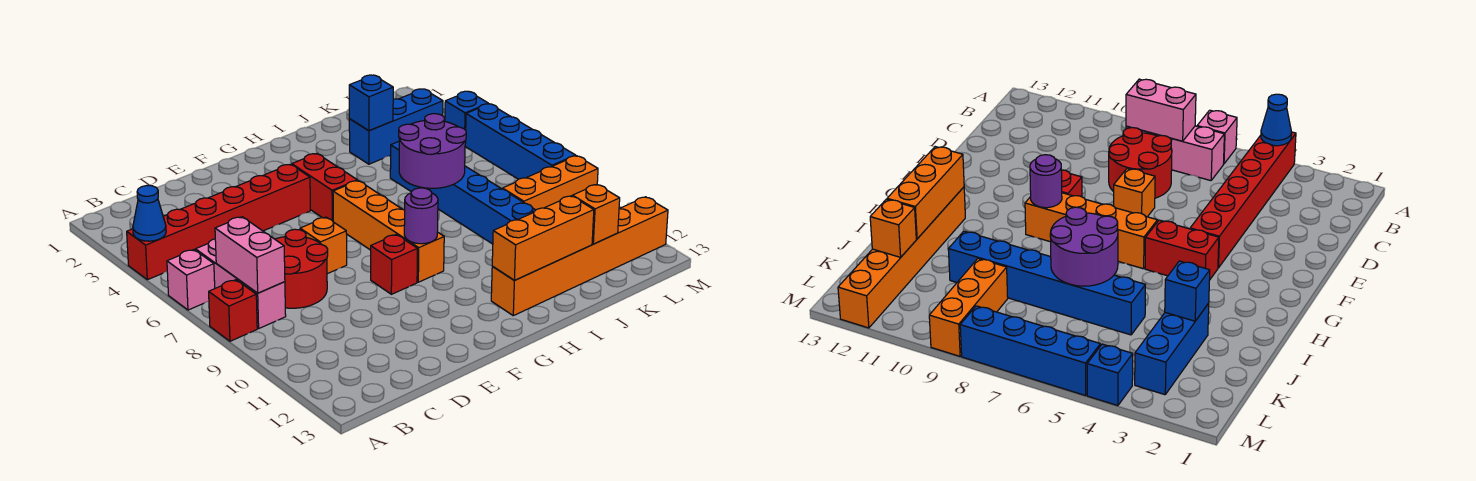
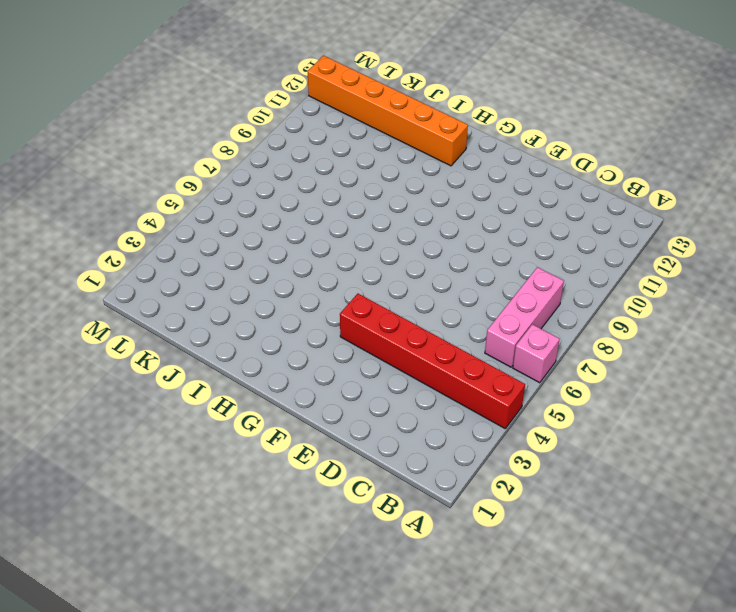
none -> red brick A8 level 1
none -> red round brick C7:D8 level 1
none -> orange brick E7 level 1

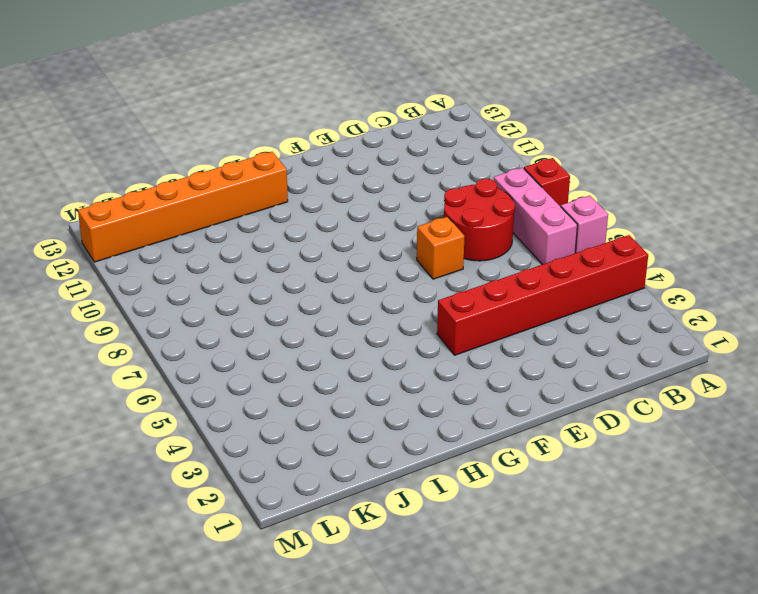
none -> red brick F9 level 1
none -> red brick G4:G5 level 1
none -> orange brick G6:G9 level 1

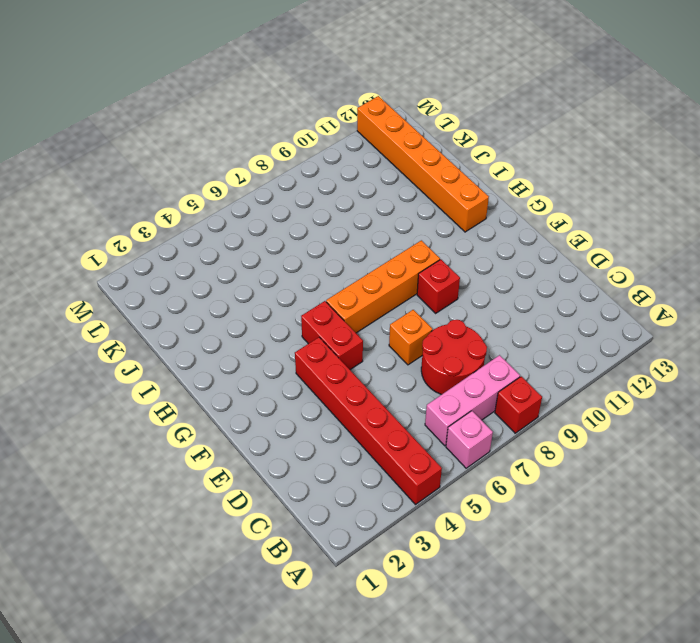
red brick F5:G5 level 1 -> red brick G4:G5 level 1
none -> blue brick J3:L3 level 1
none -> blue brick J5:J10 level 1
none -> orange brick K9:M9 level 1

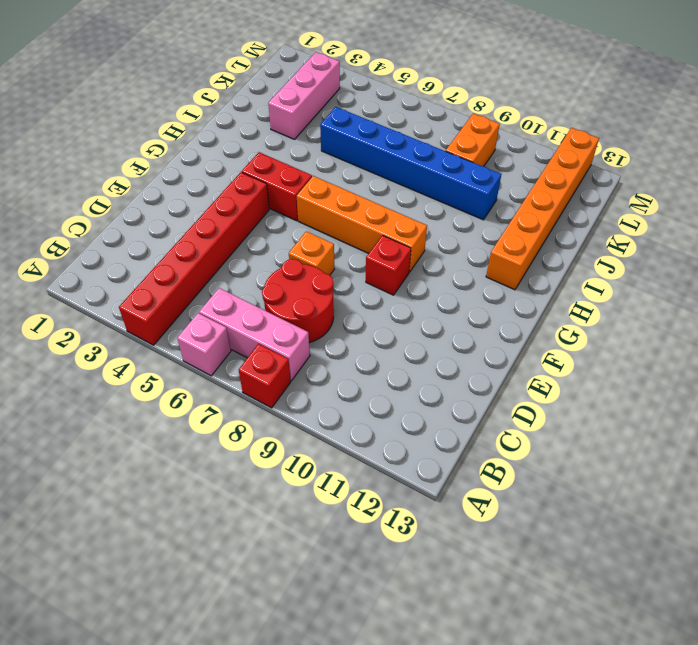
pink brick J3:L3 level 1 -> blue brick J3:L3 level 1
orange brick K9:L9 level 1 -> orange brick K9:M9 level 1
none -> blue brick M4 level 1
none -> blue brick M5:M8 level 1
none -> blue cone A4 level 2

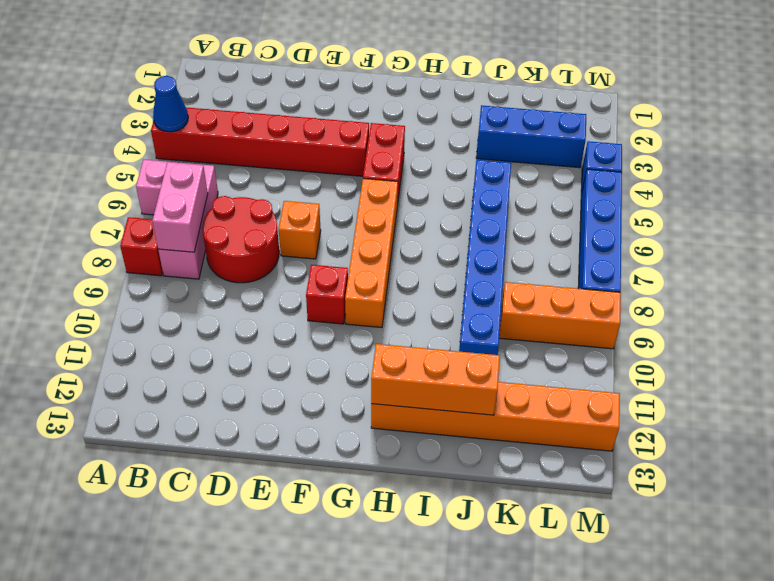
none -> purple round brick G9 level 2
none -> purple round brick I6:J7 level 2
none -> blue brick J3 level 2

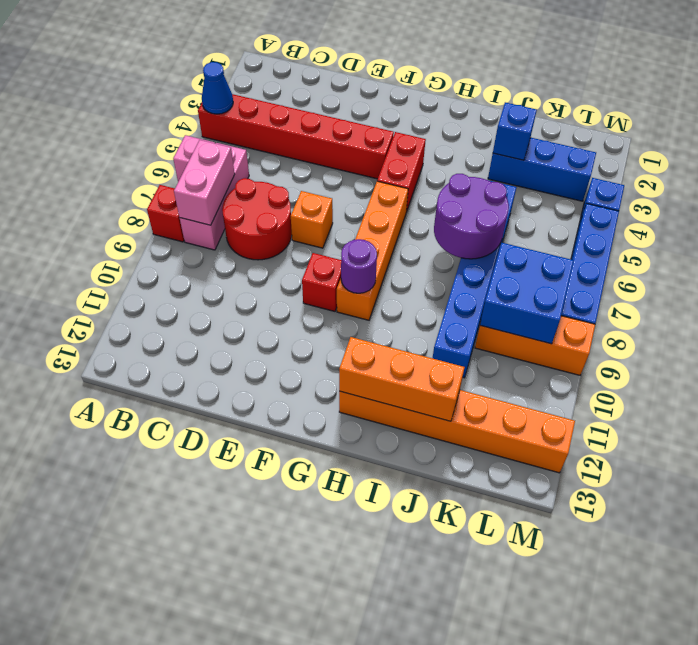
blue brick K8:L9 level 2 -> none
none -> orange brick K12 level 2

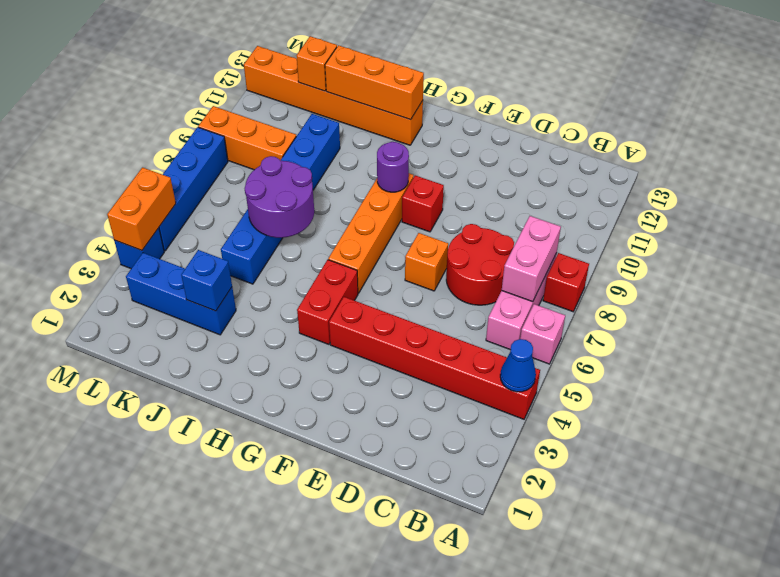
orange brick M4:M5 level 2 -> none

